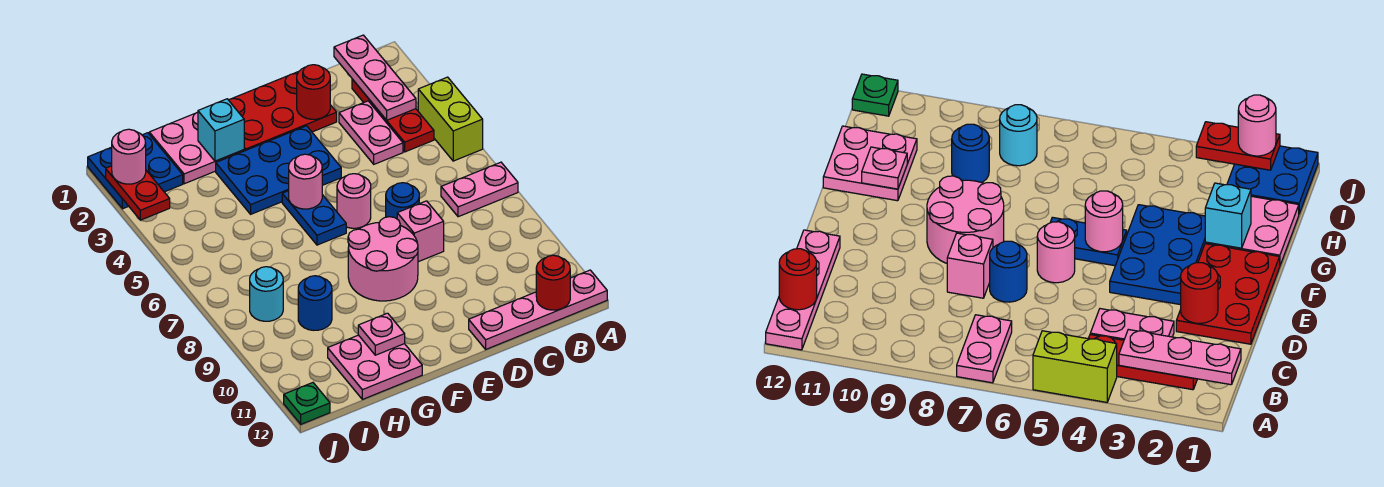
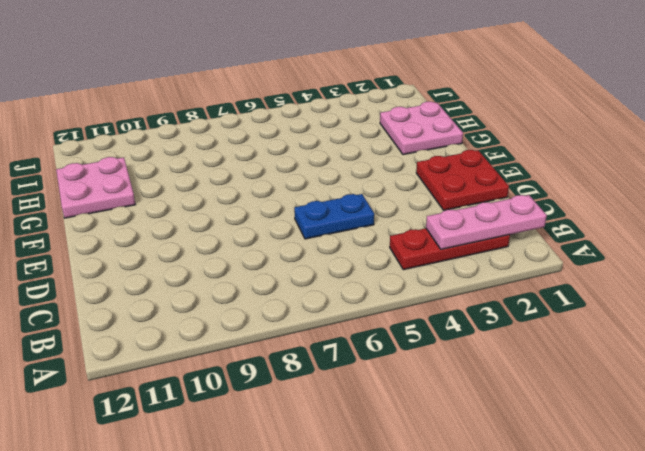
red plate D1:E2 level 1 -> red plate D1:F2 level 1
blue plate D5:D6 level 1 -> blue plate F5:F6 level 1
none -> lime brick A4:A5 level 1
none -> pink plate A7:B7 level 1
none -> pink plate A12:D12 level 1

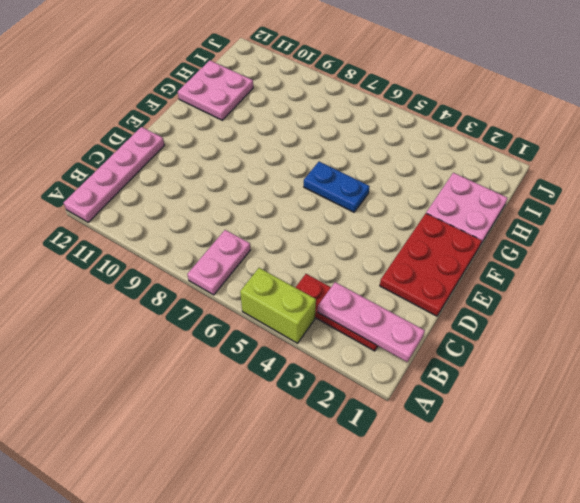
none -> pink plate C3:C4 level 1
none -> blue round brick D7 level 1
none -> pink brick D8 level 1

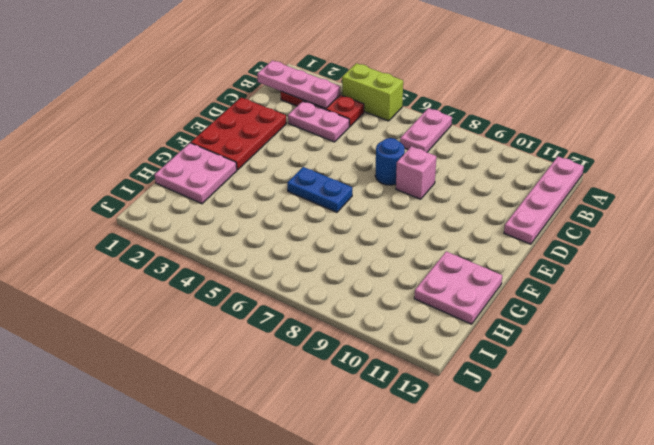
none -> blue plate E3:G4 level 1
none -> pink round brick E6 level 1
none -> pink round brick E8:F9 level 1

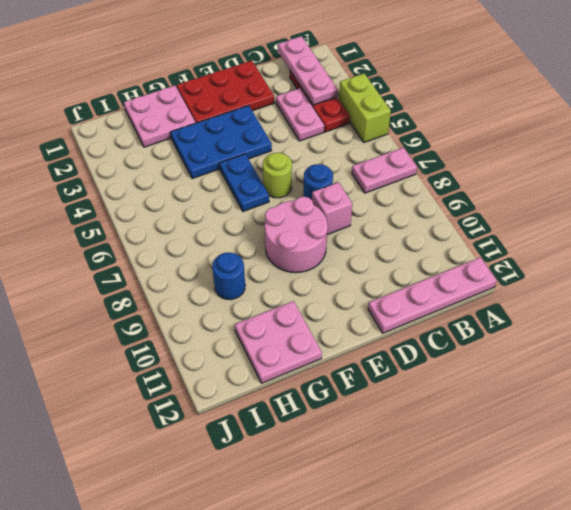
lime round brick E6 level 1 -> pink round brick E6 level 1
none -> blue plate I1:J2 level 1
none -> cyan round brick I8 level 1
none -> green plate J12 level 1

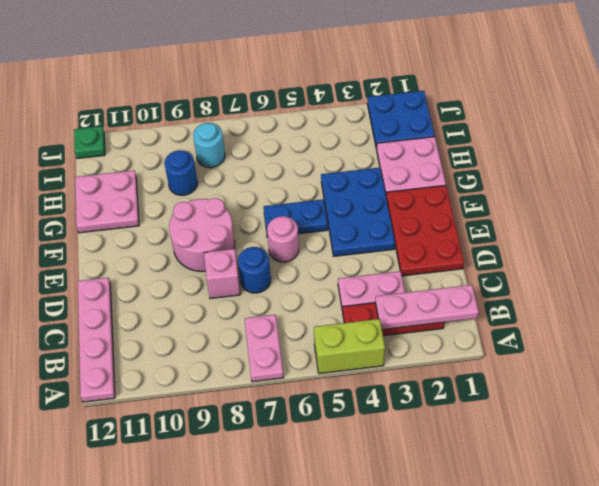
none -> red round brick B12 level 2
none -> red round brick D2 level 2
none -> pink round brick F5 level 2

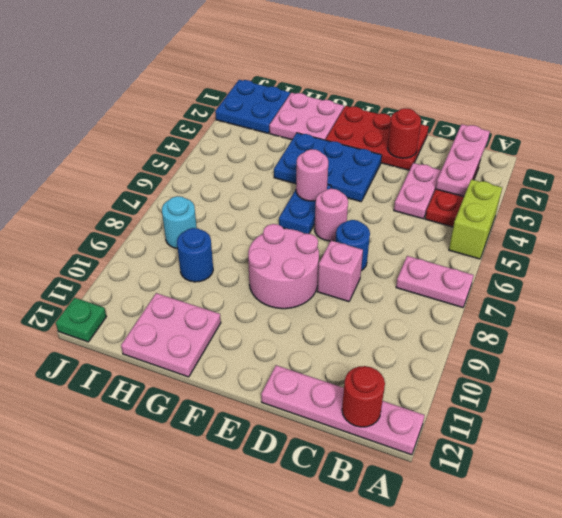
none -> cyan brick G2 level 2
none -> pink plate G11 level 2
none -> red plate J2:J3 level 2

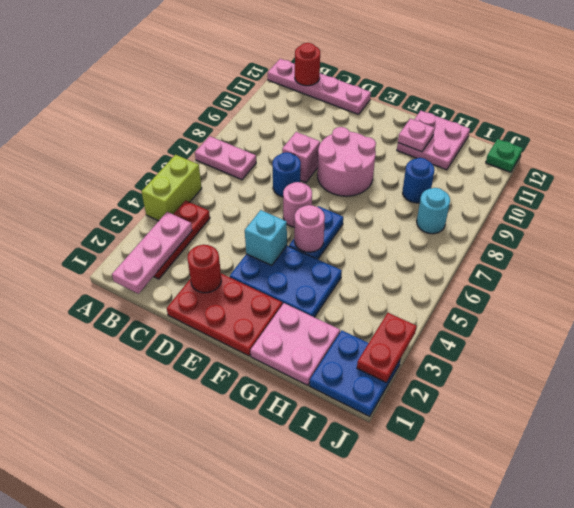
cyan brick E4 level 2 -> cyan brick G2 level 2
none -> pink plate C3:C4 level 1
none -> pink round brick J2 level 3

